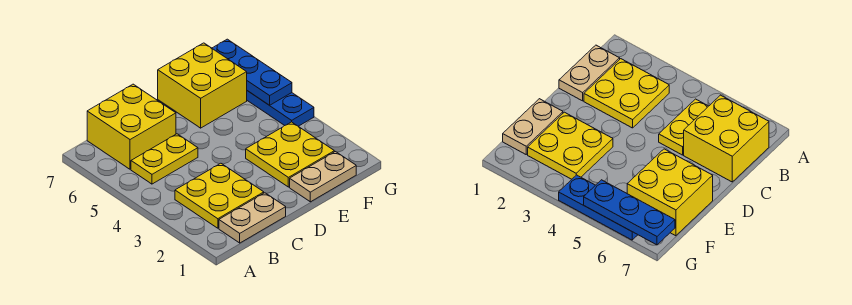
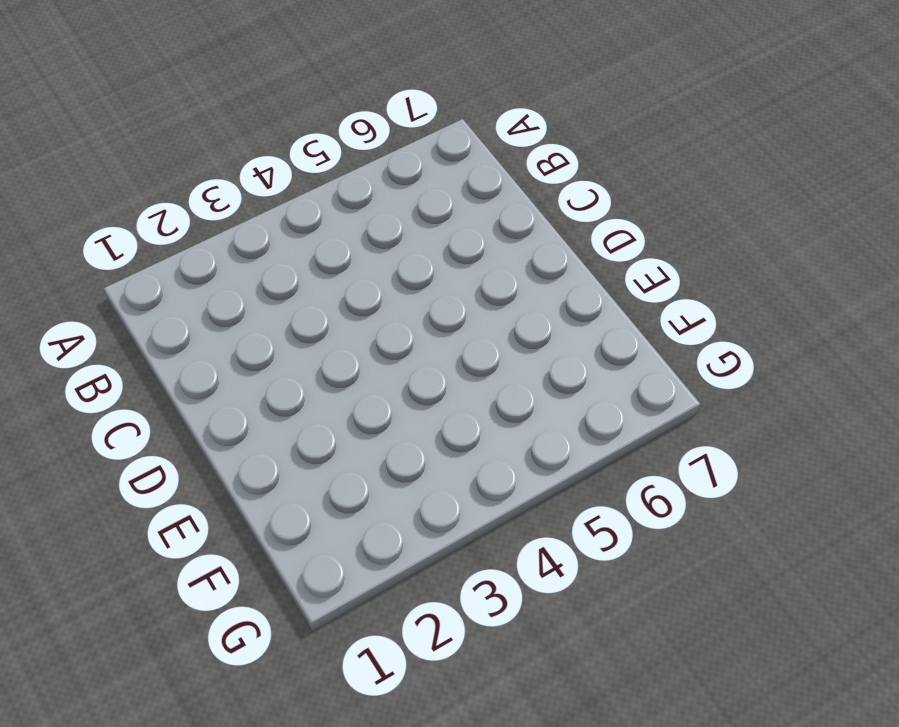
none -> tan plate B1:C1 level 1
none -> yellow plate B2:C3 level 1

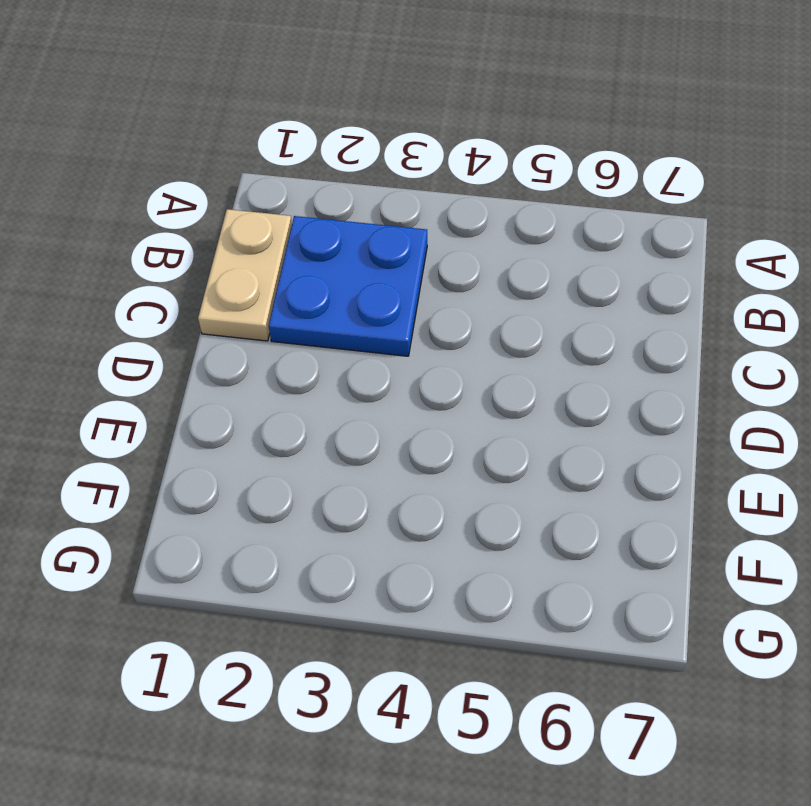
blue plate B2:C3 level 1 -> yellow plate B2:C3 level 1
none -> yellow plate B5:C5 level 1
none -> yellow brick B6:C7 level 1

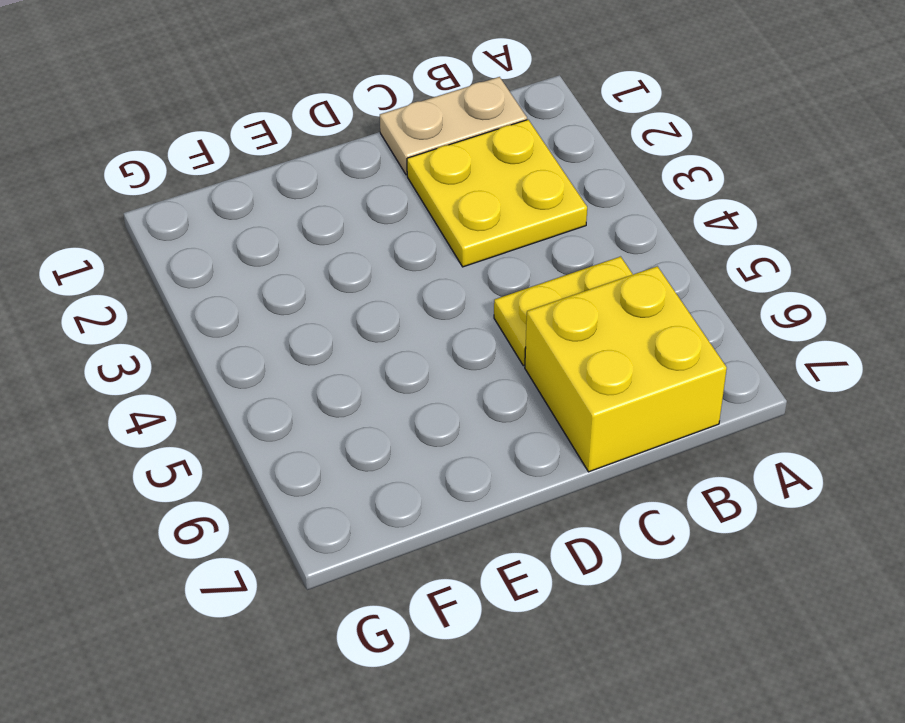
none -> tan plate E1:F1 level 1
none -> yellow plate E2:F3 level 1

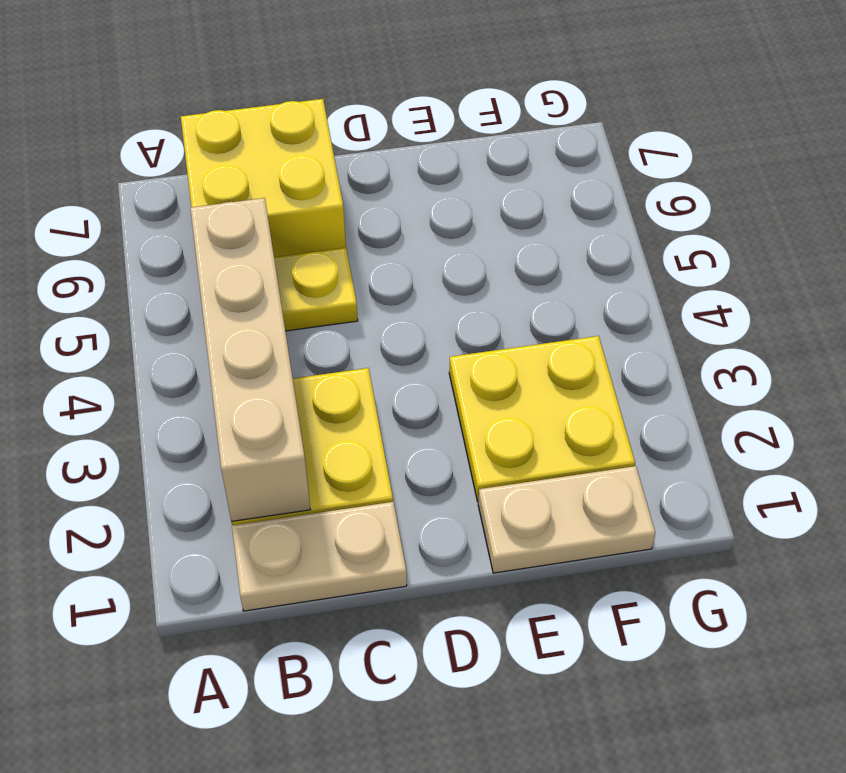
tan brick B2:B5 level 2 -> none
none -> yellow brick E6:F7 level 1
none -> blue plate G4:G6 level 1

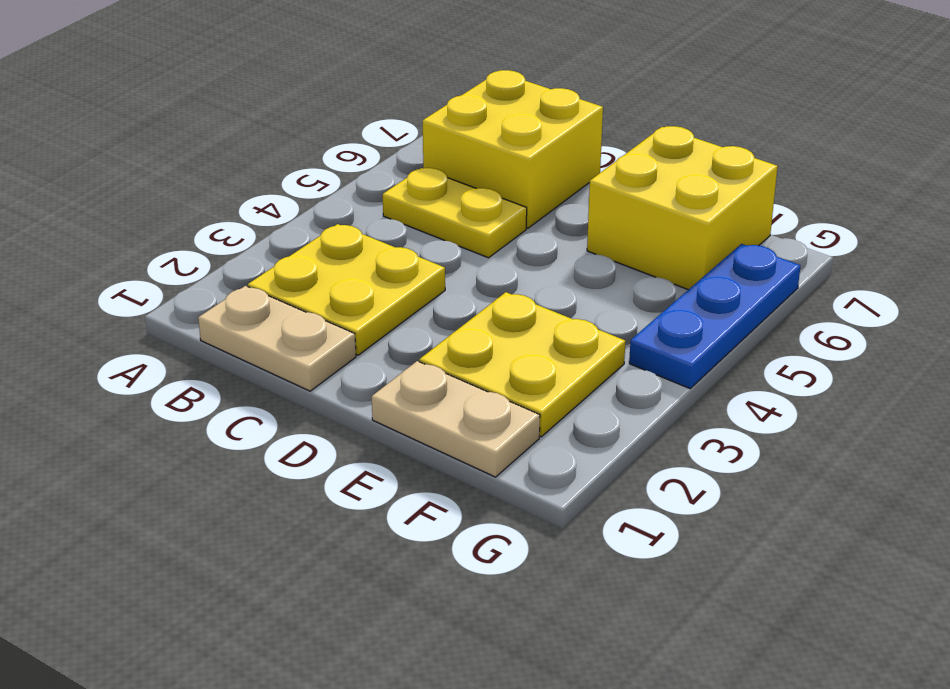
none -> blue plate G5:G7 level 2

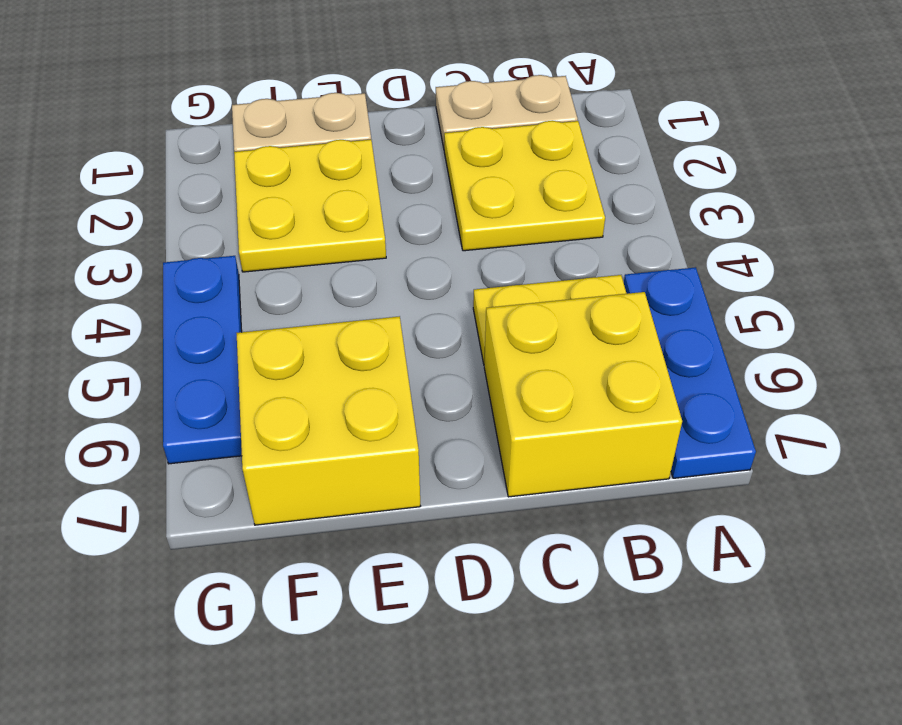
blue plate A5:A7 level 1 -> blue plate G5:G7 level 2

